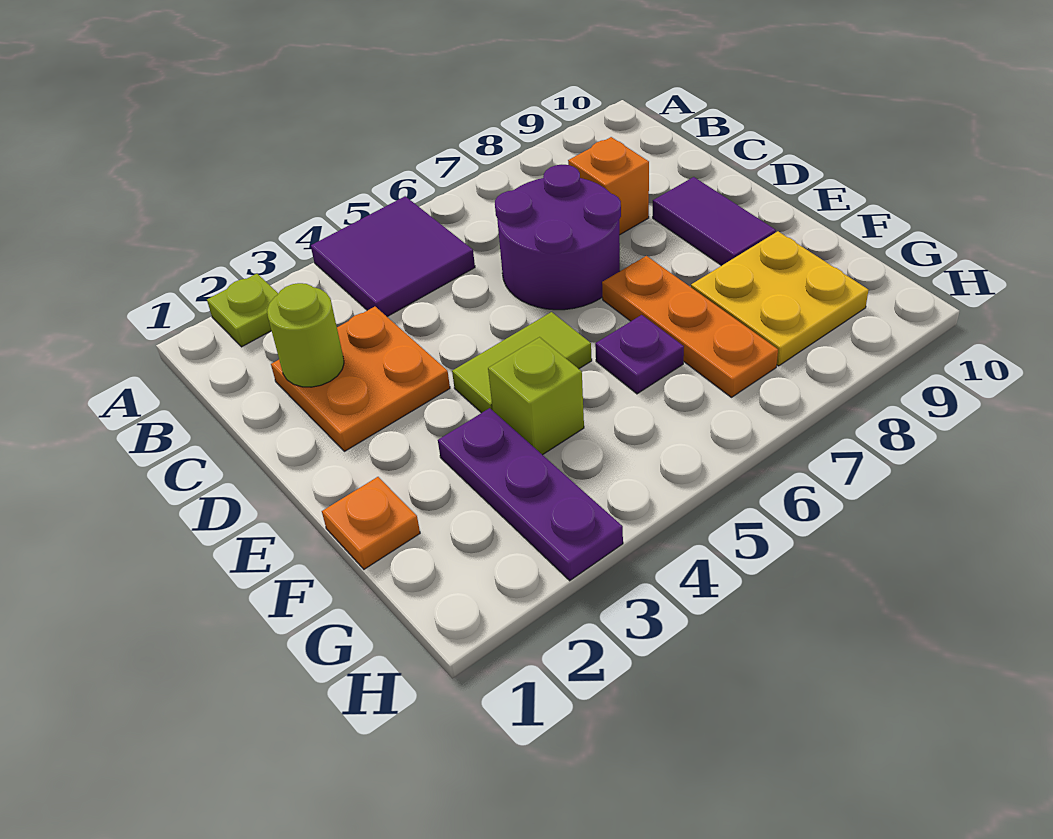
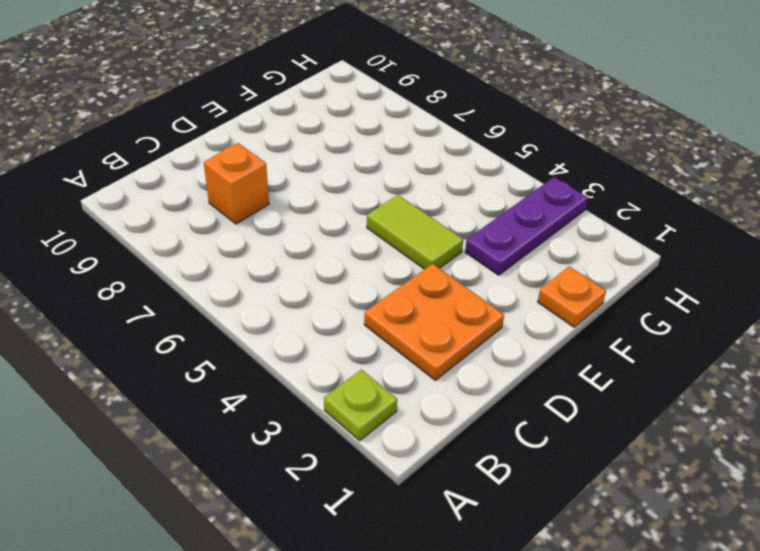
none -> purple tile A4:B5 level 1
none -> purple round brick C6:D7 level 1
none -> purple tile D9:E9 level 1

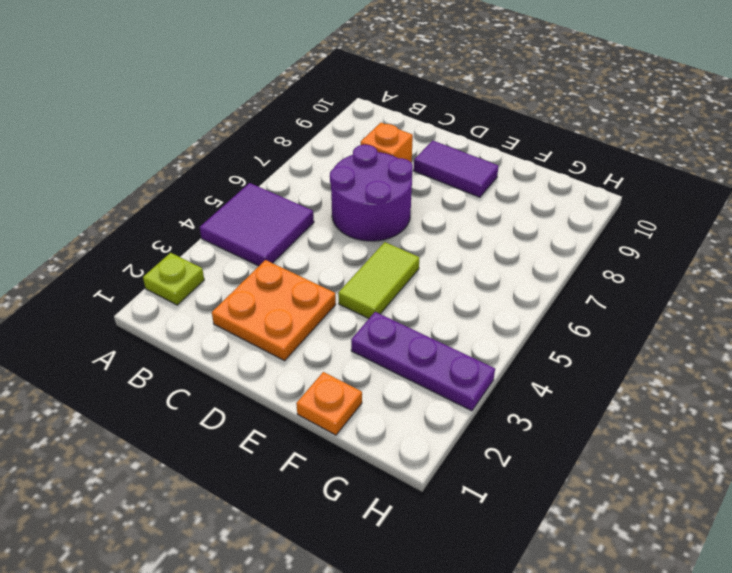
none -> orange plate E7:G7 level 1
none -> lime brick F4 level 1
none -> purple plate F6 level 1

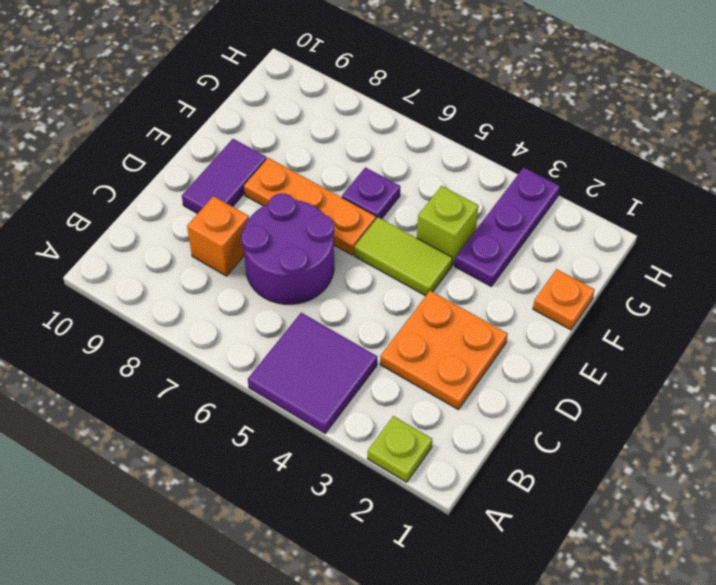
orange plate E6:E8 level 1 -> orange plate E7:G7 level 1
none -> yellow plate F8:G9 level 1
none -> lime round brick C2 level 2

